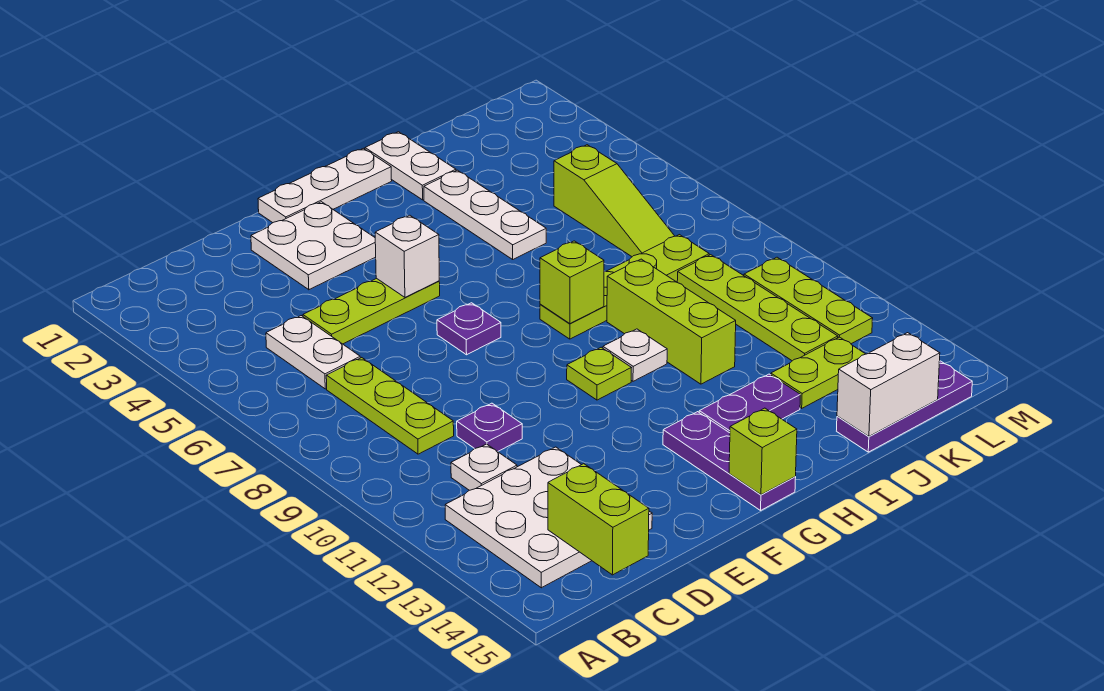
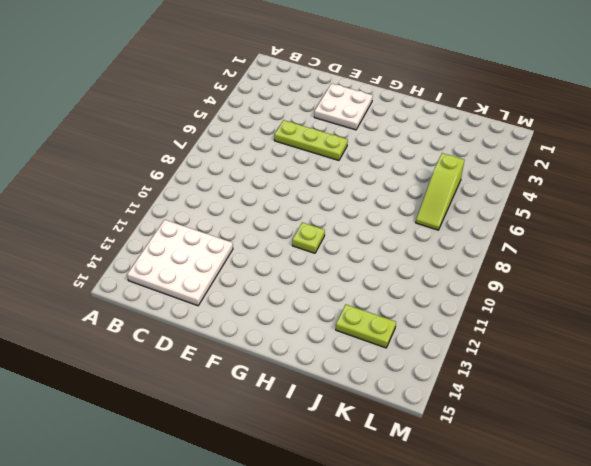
none -> white plate C5:C6 level 1
none -> lime plate C7:C9 level 1
none -> white plate C11 level 1

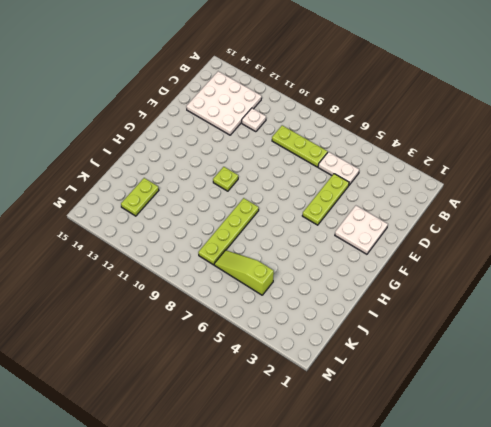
none -> purple plate D10 level 1
none -> white plate F1:H1 level 1
none -> purple plate F7 level 1

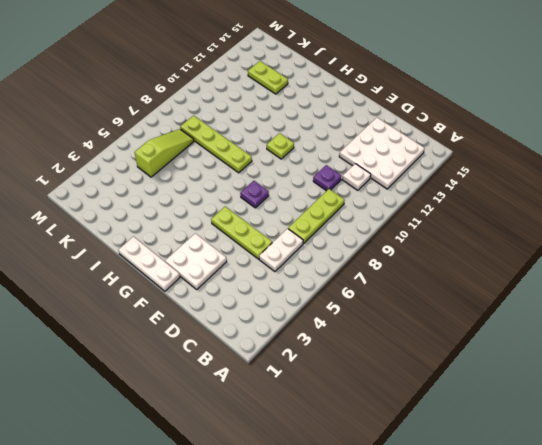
none -> purple plate G13:G15 level 1
none -> white plate H10 level 1
none -> purple plate H13:I13 level 1

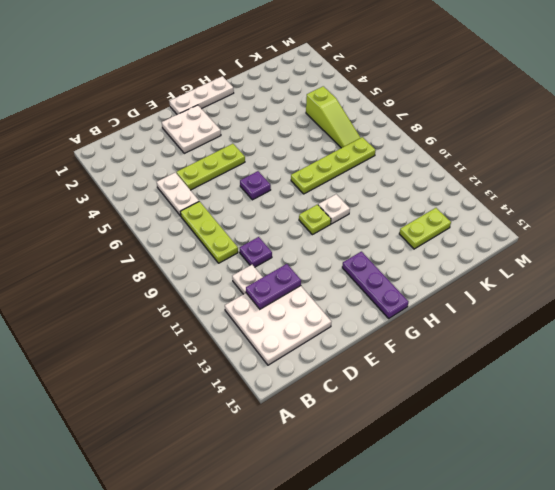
purple plate C12:D12 level 2 -> purple plate H13:I13 level 1
none -> white plate I1:I2 level 1
none -> white plate I3:I5 level 1
none -> lime brick I9:I11 level 1

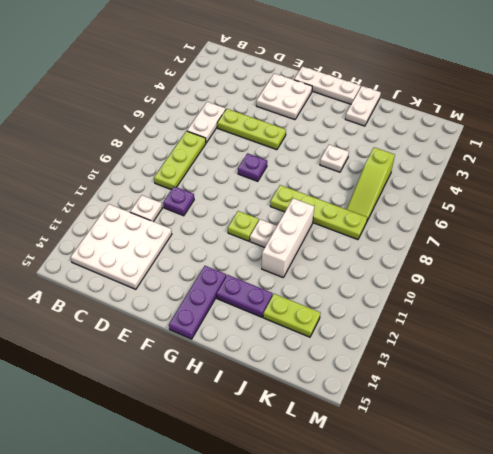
white plate I5 level 1 -> white plate I3:I5 level 1
white brick I9:I11 level 1 -> lime brick I9:I11 level 1
none -> purple plate J15:L15 level 1
none -> lime plate K9:K12 level 1
none -> lime plate L10:L12 level 1

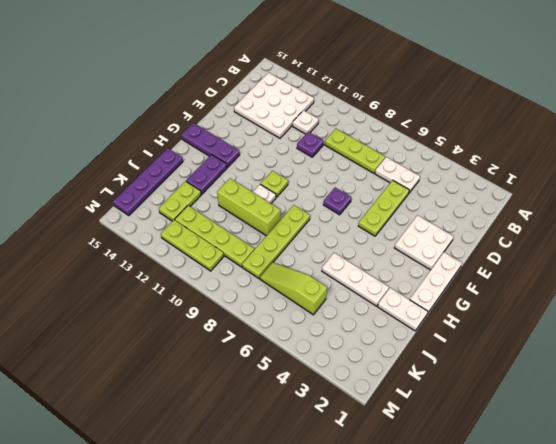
purple plate I15:L15 level 1 -> purple plate J15:L15 level 1
none -> lime brick C14:C15 level 2
none -> white brick F5 level 2
none -> lime brick G15 level 2

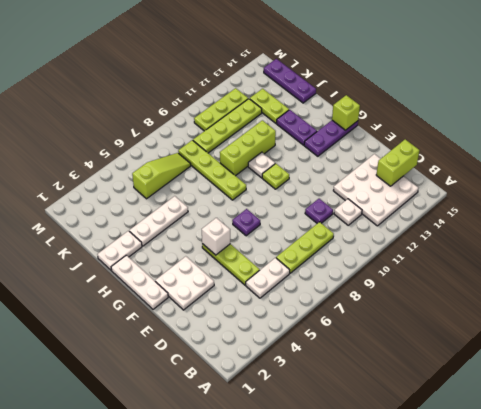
none -> lime brick H8 level 2
none -> white brick J15:K15 level 2

